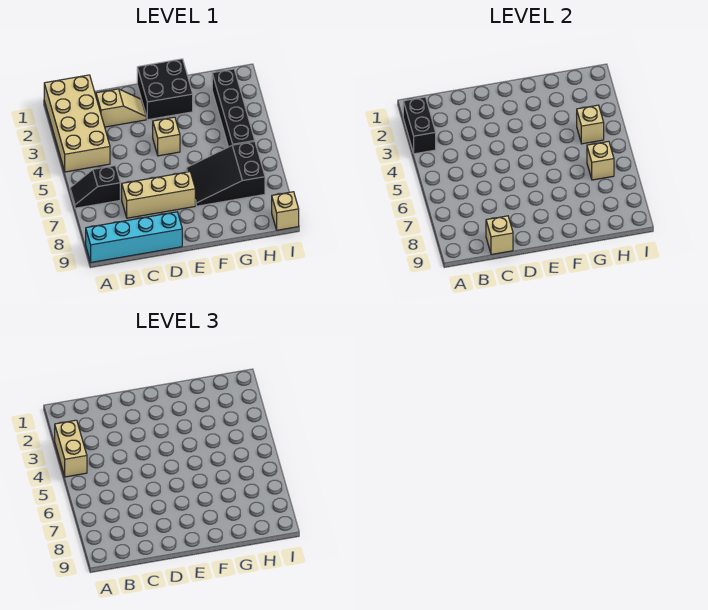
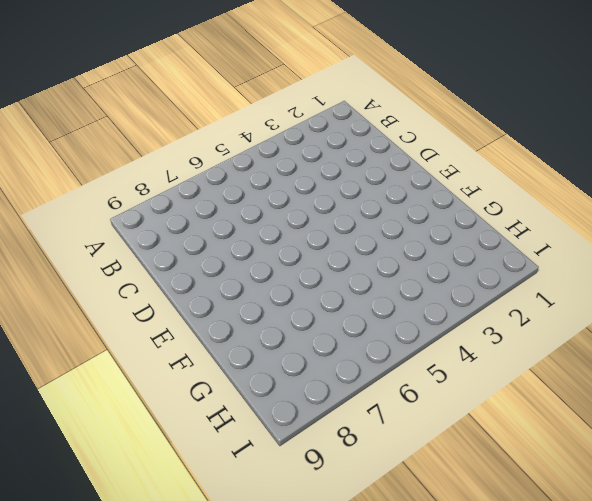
none -> tan brick A1:B4 level 1
none -> black slope A6:B6 level 1 top B
none -> cyan brick A9:D9 level 1

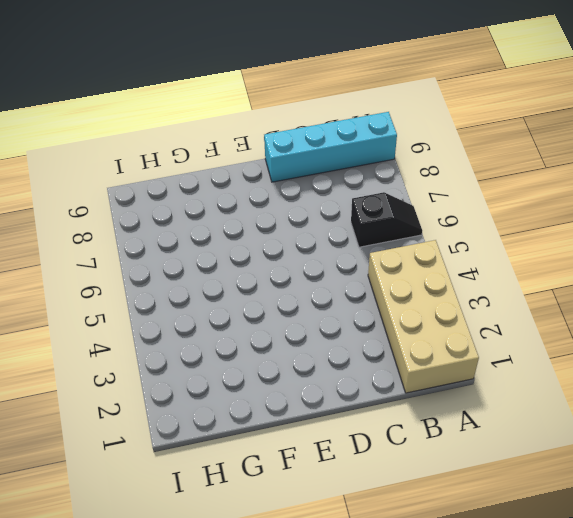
none -> tan slope C2:D2 level 1 top C
none -> tan brick C7:E7 level 1
none -> black brick E1:F2 level 1

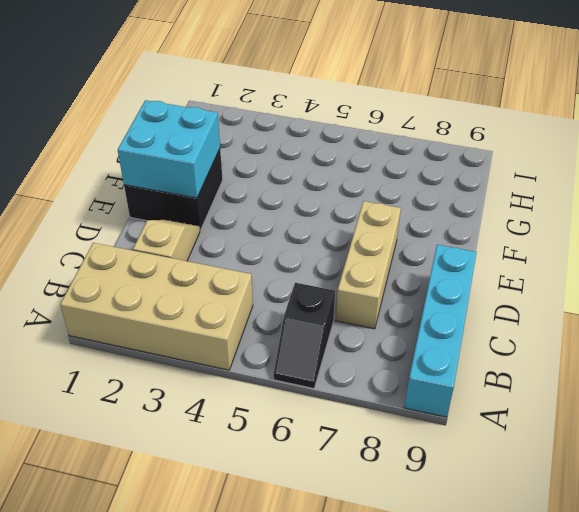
cyan brick E1:F2 level 2 -> none
none -> tan brick E4 level 1
none -> black slope F6:H7 level 1 top H
none -> black brick H2:H5 level 1

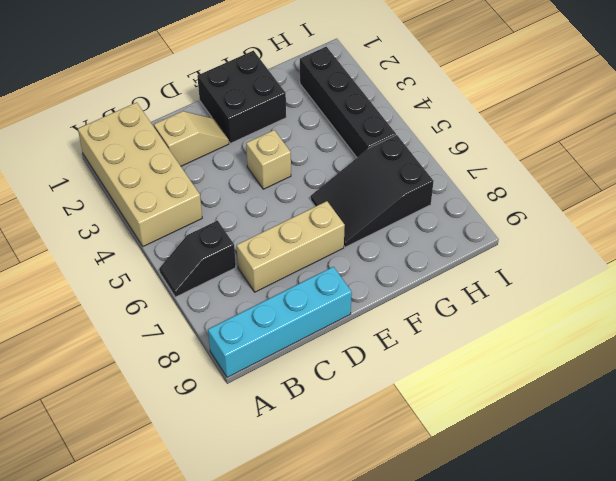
none -> tan brick I9 level 1
none -> black brick A2:A3 level 2
none -> tan brick C9 level 2

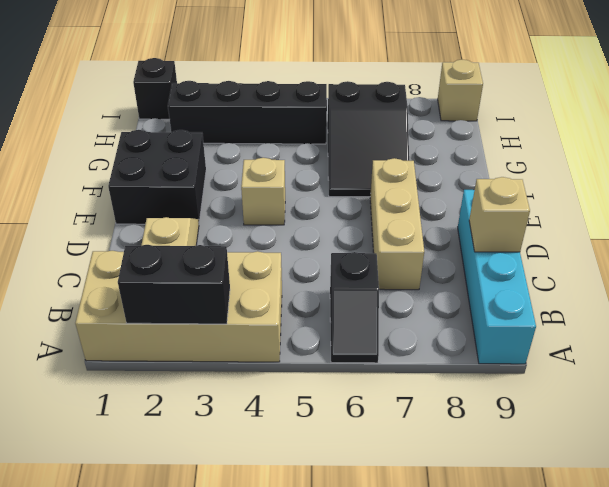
black brick I1 level 1 -> none
none -> tan brick H4 level 2
none -> tan brick H6 level 2
none -> tan brick A3:A4 level 3

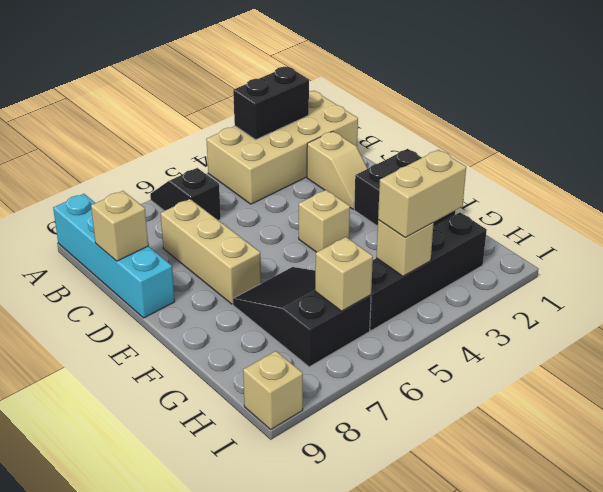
tan brick H3:H4 level 3 -> tan brick A3:A4 level 3

